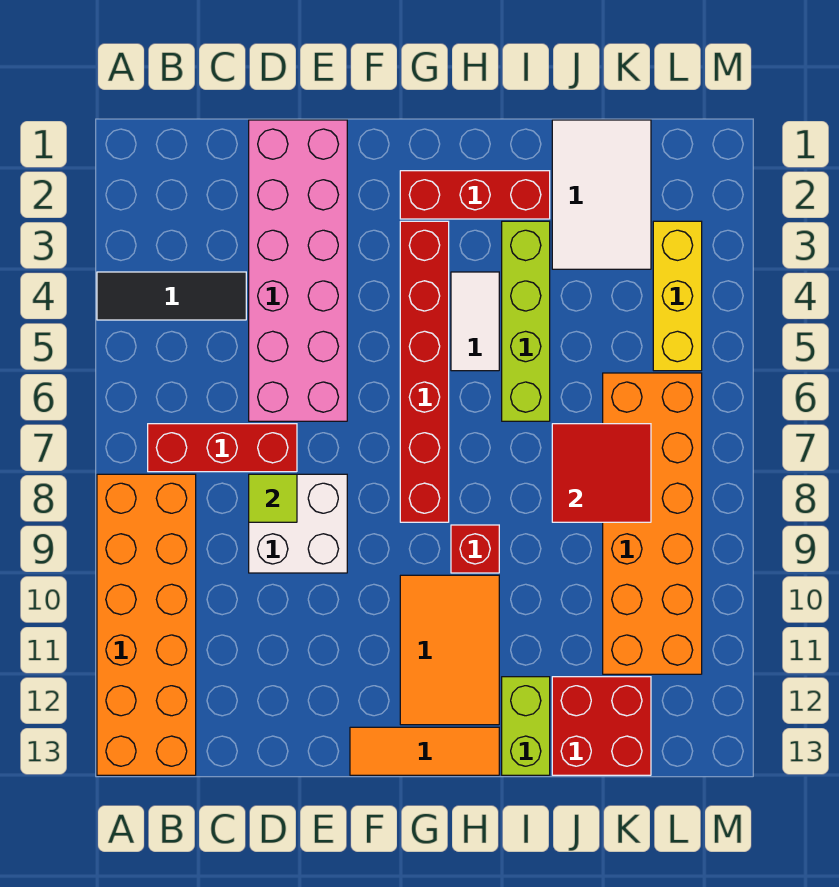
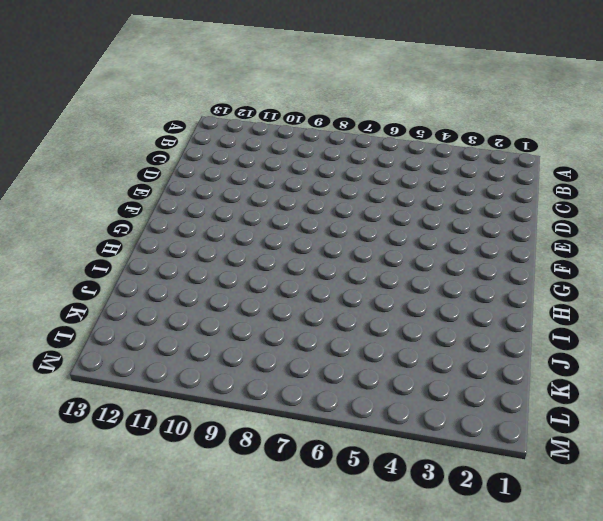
none -> black tile A4:C4 level 1
none -> orange brick A8:B13 level 1
none -> red brick B7:D7 level 1

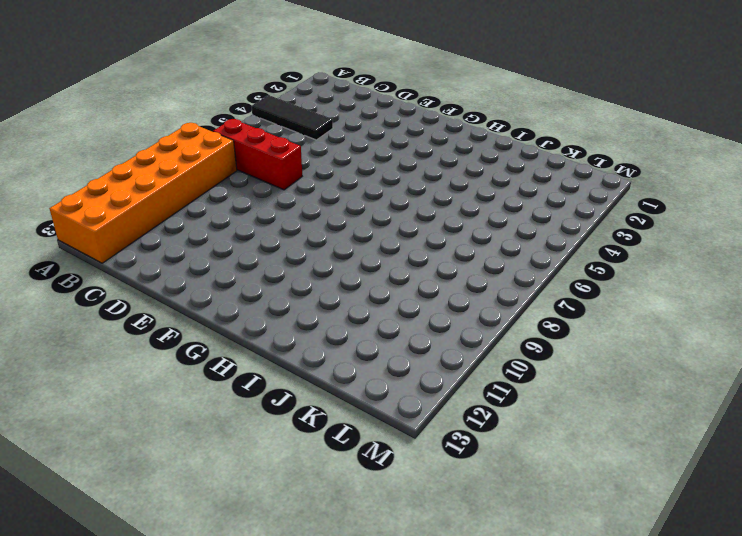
none -> pink brick D1:E6 level 1
none -> white brick D8:E9 level 1
none -> orange tile F13:H13 level 1

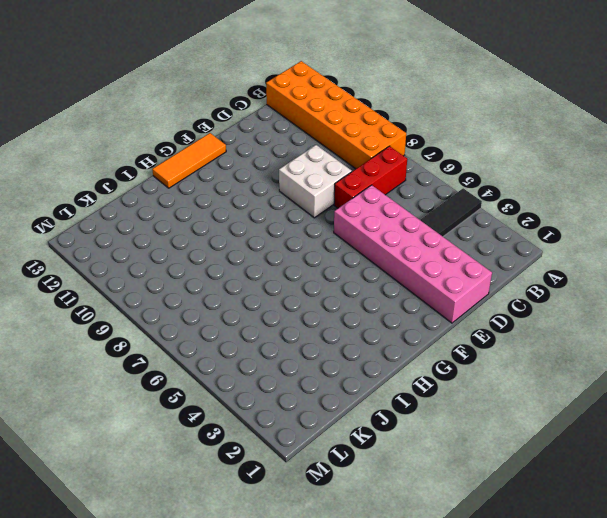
none -> red brick G2:I2 level 1
none -> red brick G3:G8 level 1
none -> orange tile G10:H12 level 1

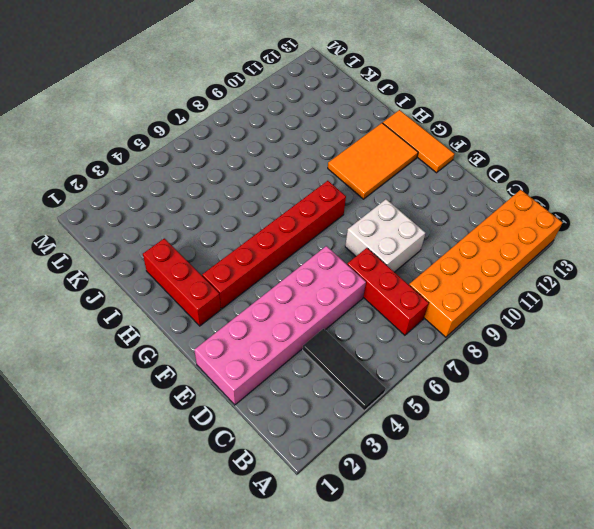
none -> white tile H4:H5 level 1
none -> red brick H9 level 1
none -> lime brick I3:I6 level 1

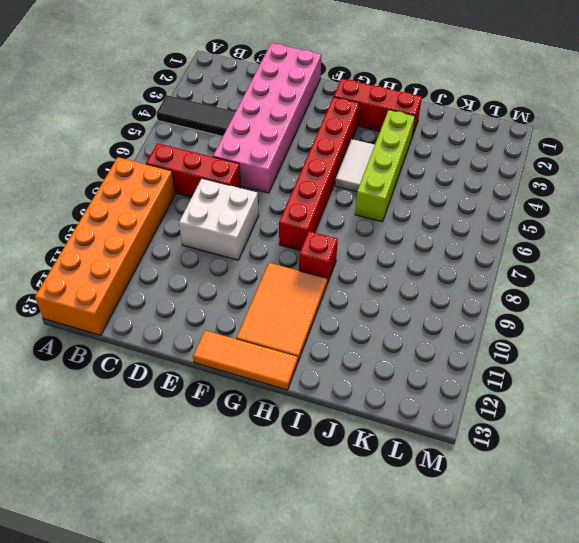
none -> lime brick I12:I13 level 1
none -> white tile J1:K3 level 1
none -> red brick J12:K13 level 1

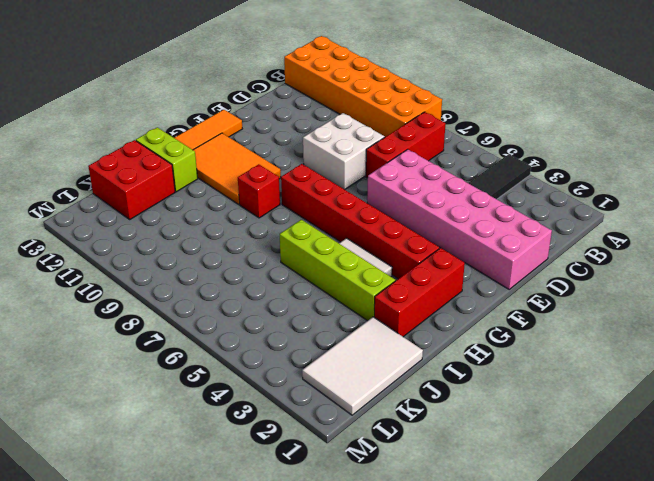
white tile J1:L2 level 1 -> white tile J1:K3 level 1
none -> orange brick K6:L11 level 1
none -> yellow brick L3:L5 level 1
none -> lime tile D8 level 2

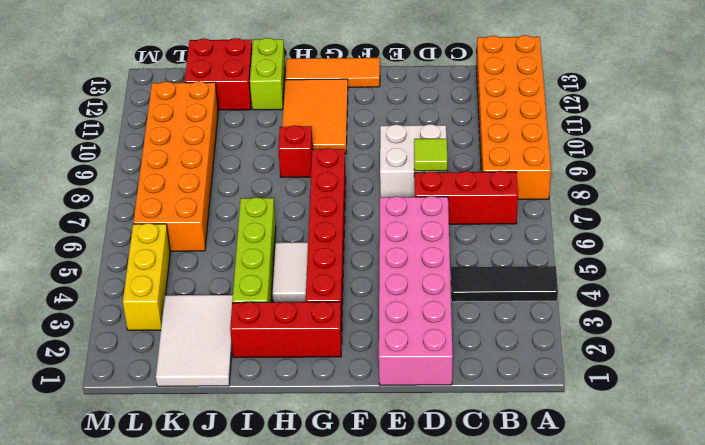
none -> red tile J7:K8 level 2

